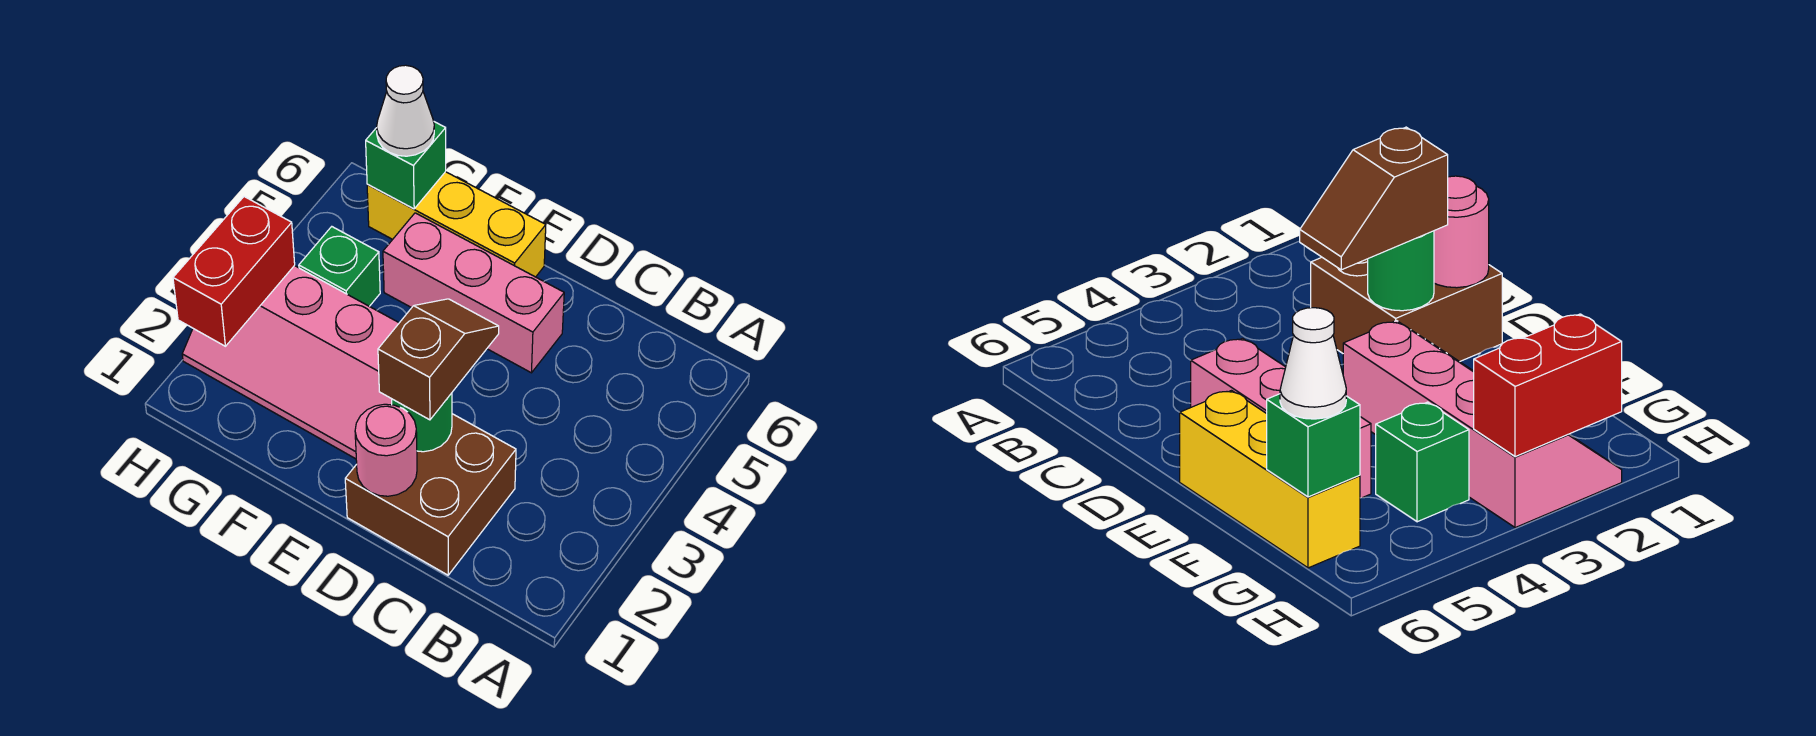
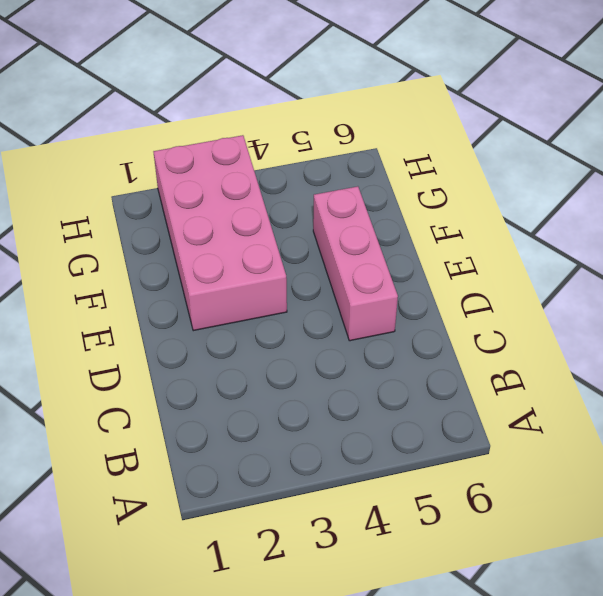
pink brick E2:H3 level 1 -> pink slope E2:H3 level 1 top 3
none -> brown brick C1:D2 level 1
none -> yellow brick E6:G6 level 1

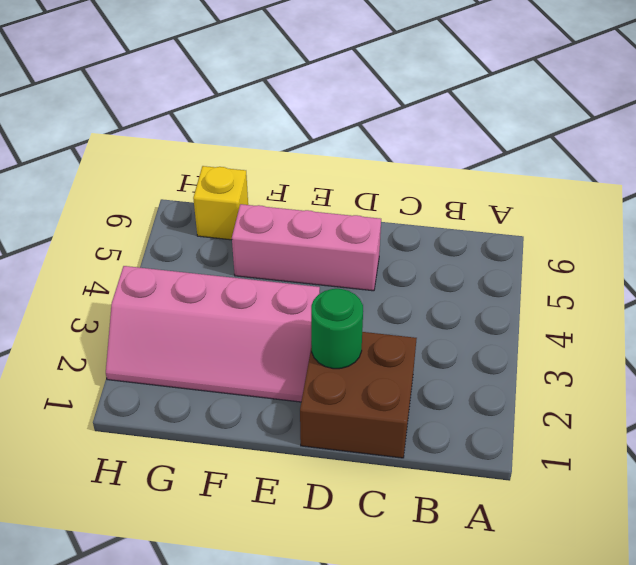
yellow brick G6 level 1 -> yellow brick E6:G6 level 1
none -> green brick G4 level 1
none -> pink round brick D1 level 2

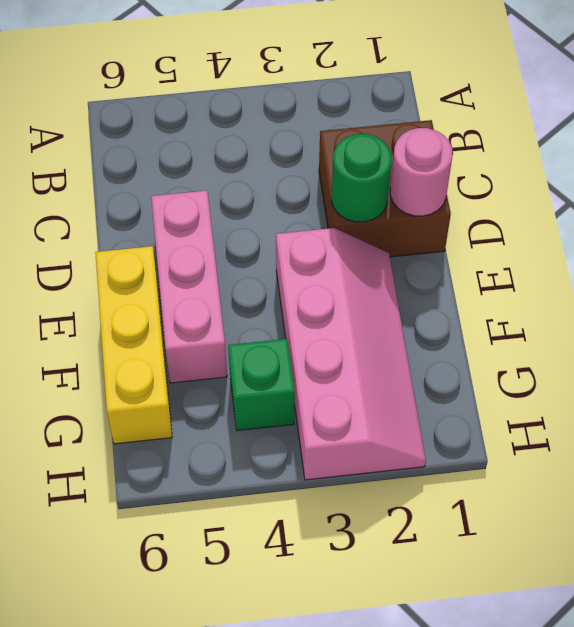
none -> green brick G6 level 2
none -> red brick H2:H3 level 2

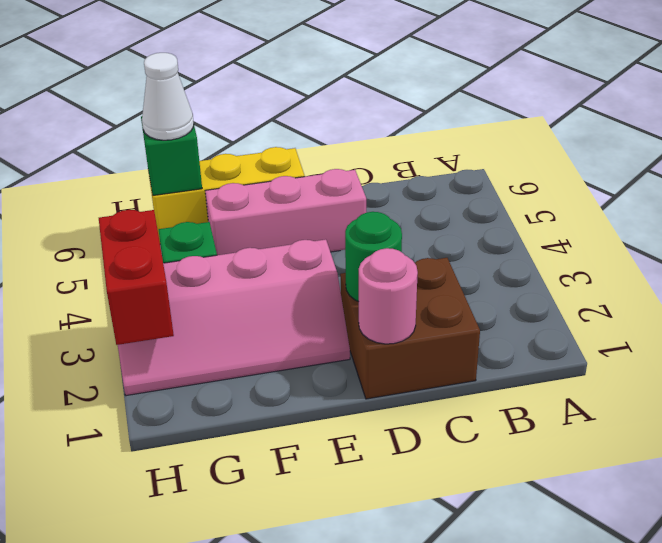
none -> brown slope D2:D3 level 3 top 2

